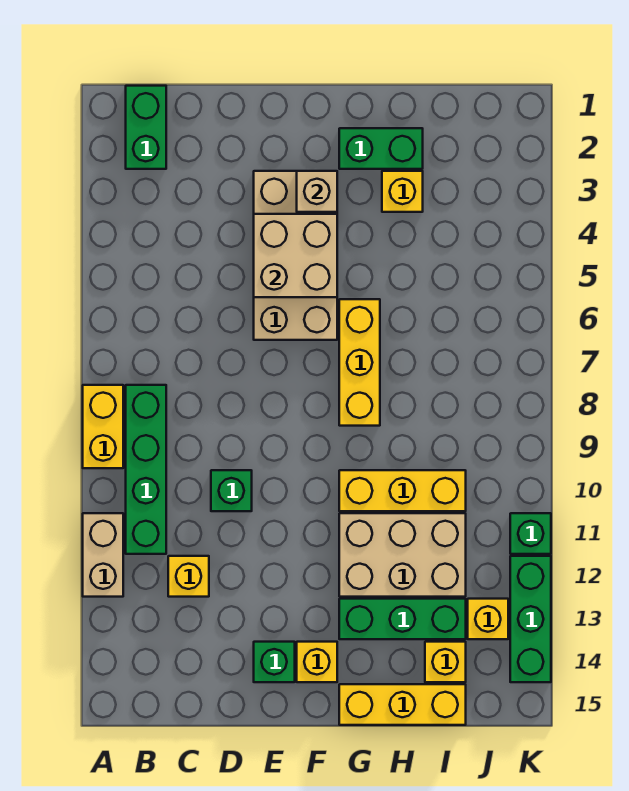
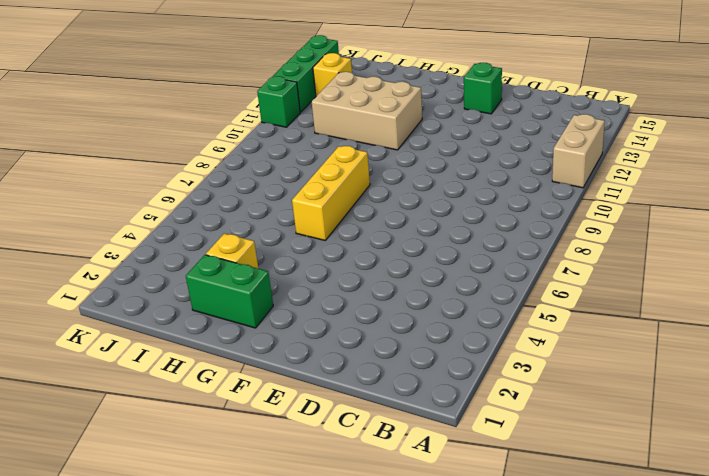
none -> yellow brick A8:A9 level 1
none -> green brick B1:B2 level 1
none -> green brick B8:B11 level 1

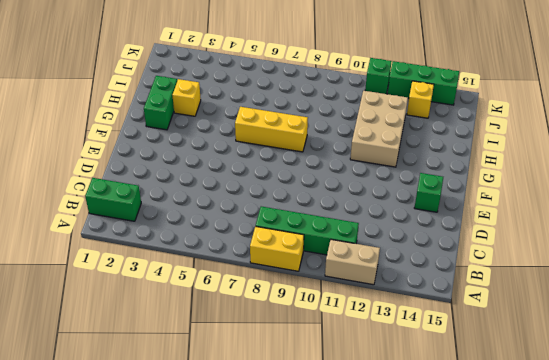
none -> yellow brick C12 level 1
none -> green brick D10 level 1
none -> tan brick E3:F6 level 1

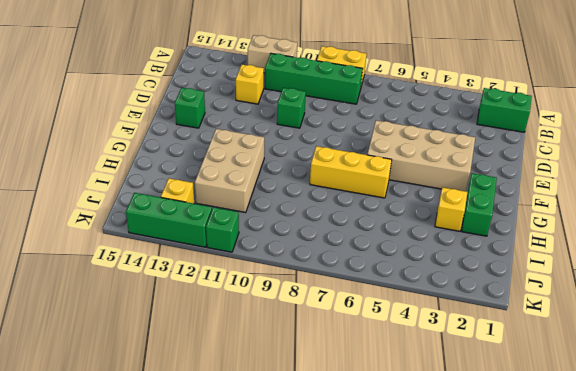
none -> yellow brick F14 level 1
none -> yellow brick G10:I10 level 1
none -> green brick G13:I13 level 1

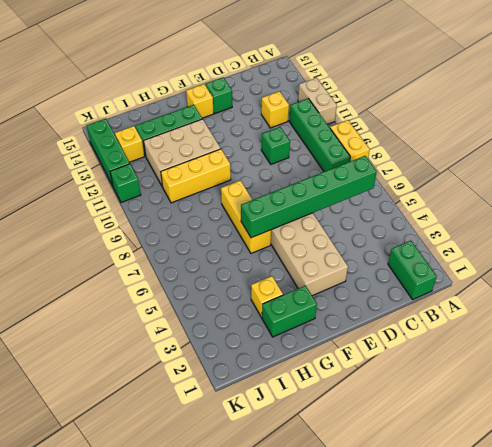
green brick B6:G6 level 2 -> none
none -> yellow brick G15:I15 level 1
none -> yellow brick I14 level 1
none -> tan brick E4:F5 level 2

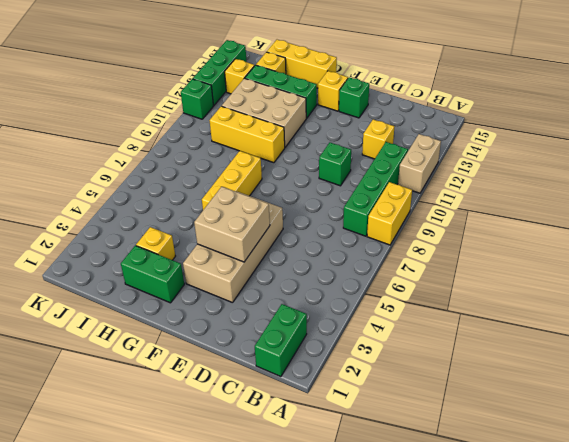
none -> tan brick F3 level 2

